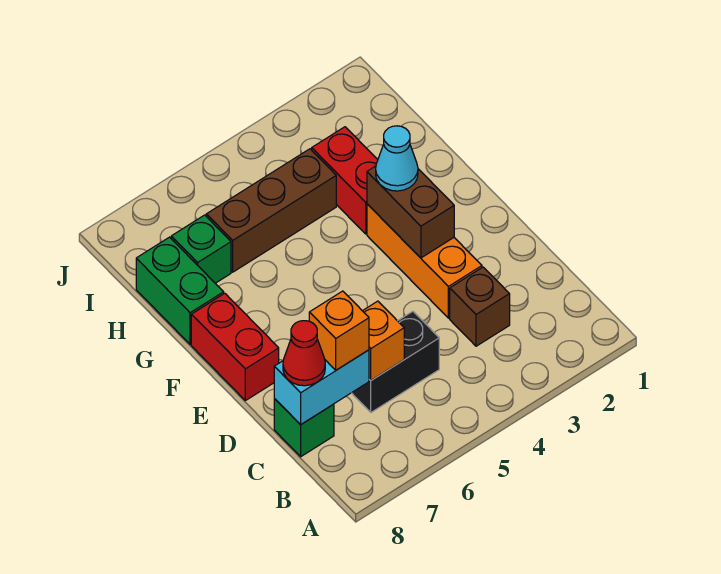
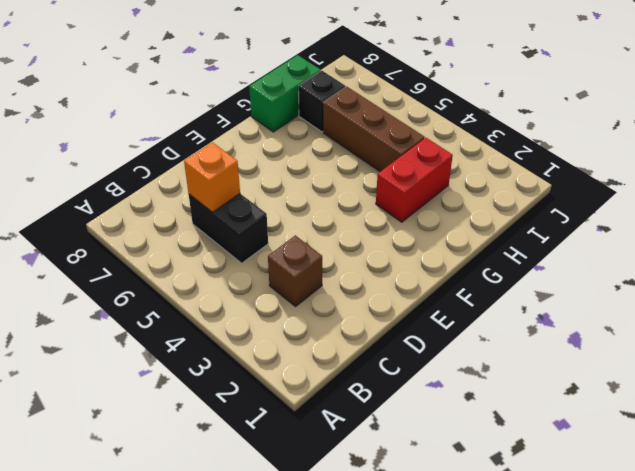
black brick H7 level 1 -> green brick H7 level 1
none -> green brick C8 level 1
none -> orange brick D3:F3 level 1
none -> red brick E8:F8 level 1

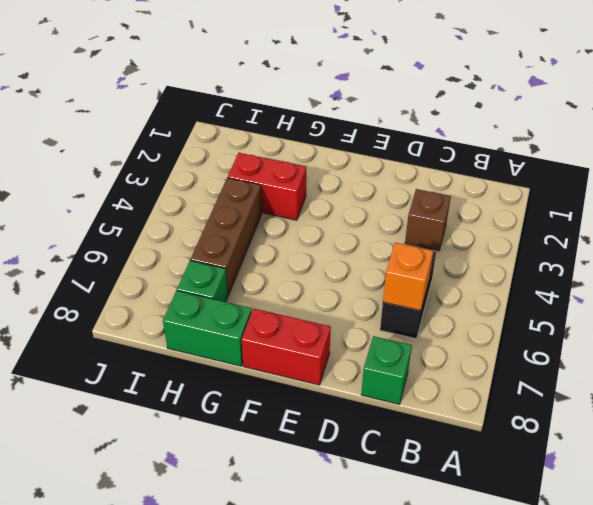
none -> orange brick D3:F3 level 1
none -> cyan brick C7:C8 level 2
none -> brown brick E3:F3 level 2

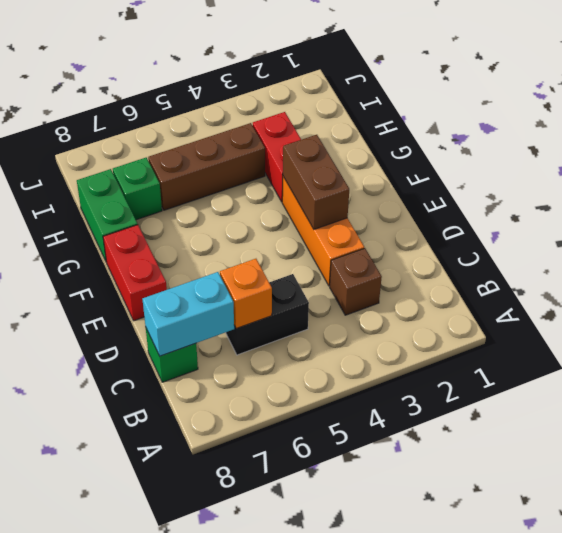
none -> orange brick C7 level 3
none -> red cone C8 level 3
none -> cyan cone F3 level 3

